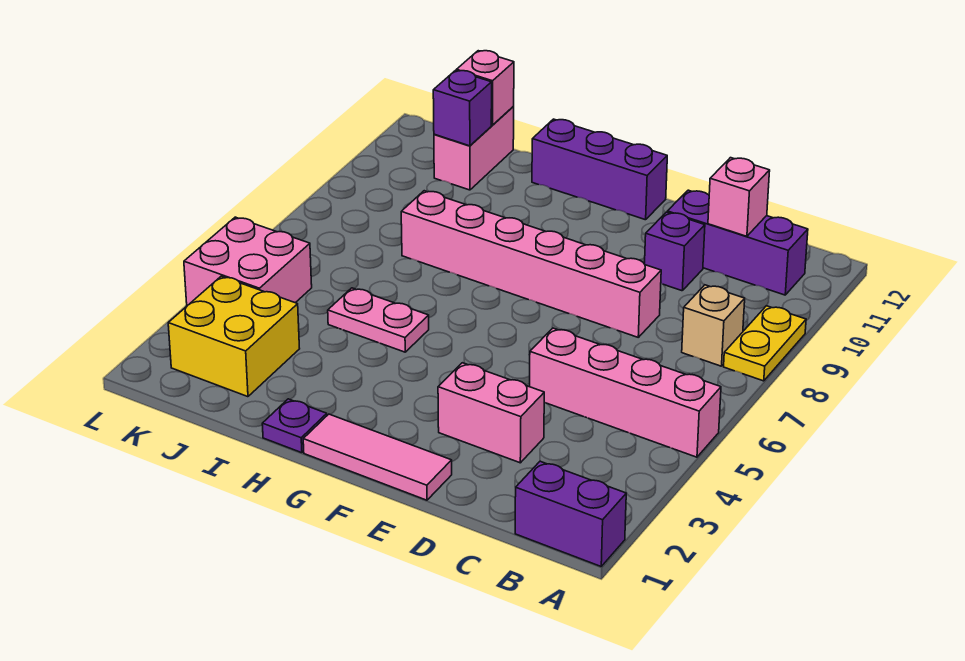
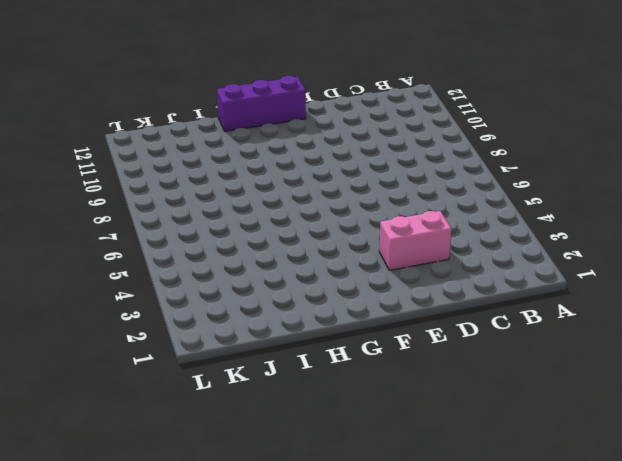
none -> purple brick A1:B1 level 1
none -> pink brick A5:D5 level 1
none -> yellow plate A8:A9 level 1

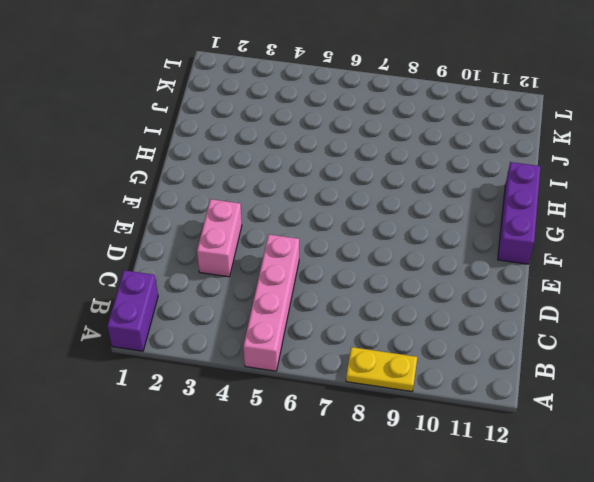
none -> tan brick B8 level 1
none -> purple brick B11:D11 level 1
none -> pink brick D8:I8 level 1

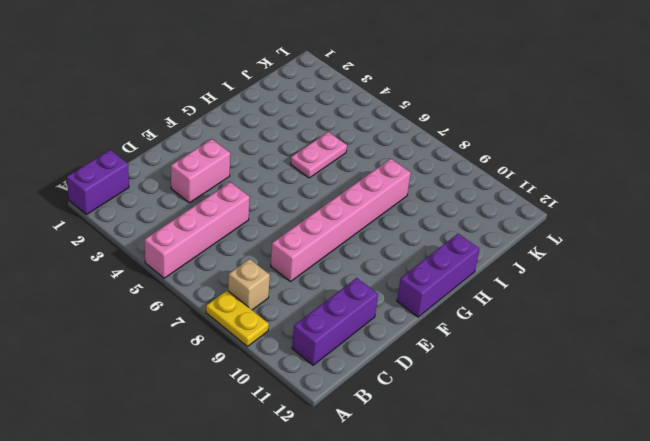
none -> purple brick D10 level 1
none -> pink tile E1:G1 level 1
none -> purple plate H1 level 1

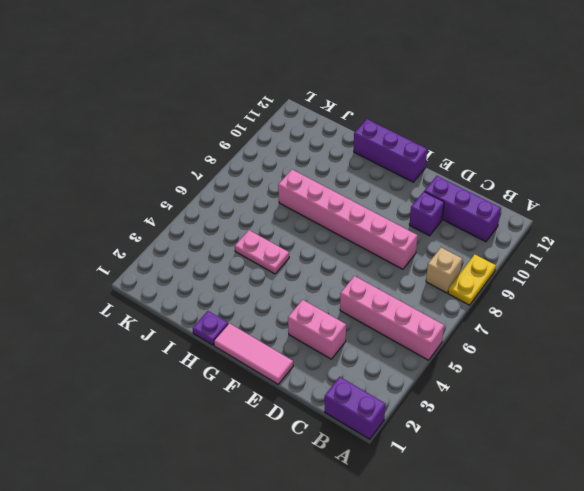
none -> yellow brick J2:K3 level 1
none -> pink brick J11:J12 level 1
none -> pink brick K4:L5 level 1

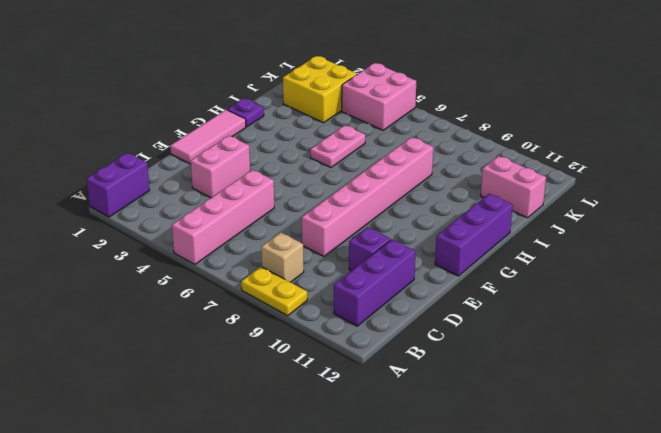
none -> pink brick C11 level 2
none -> purple brick J11 level 2
none -> pink brick J12 level 2

